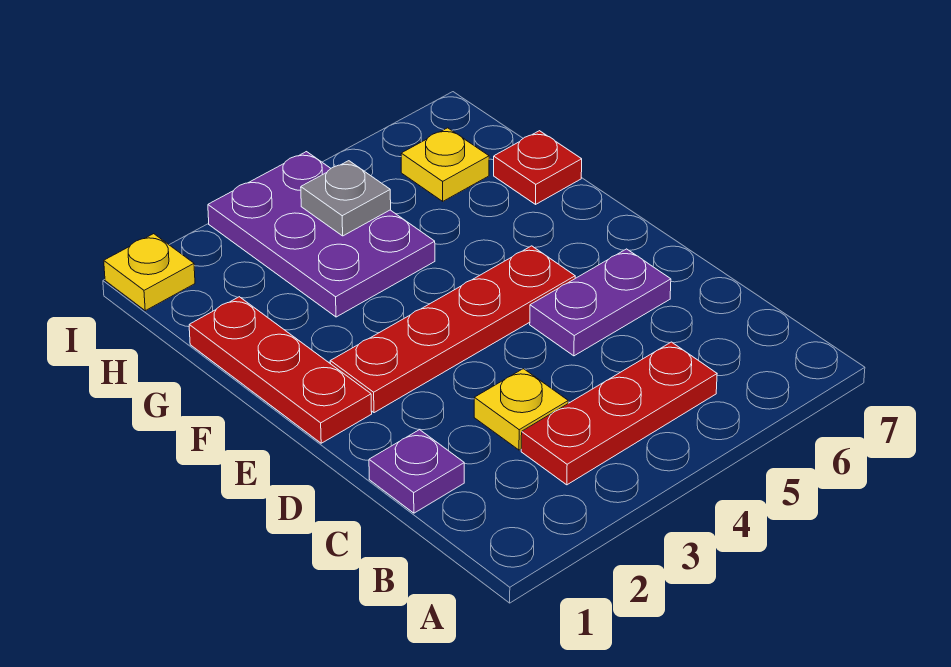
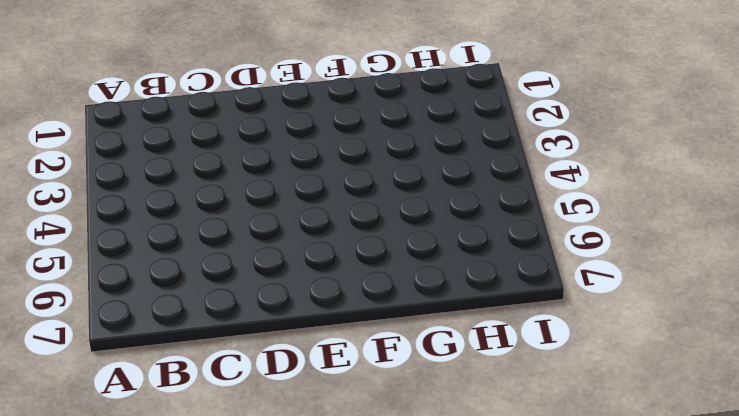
none -> red plate B3:B5 level 1
none -> purple plate C1 level 1

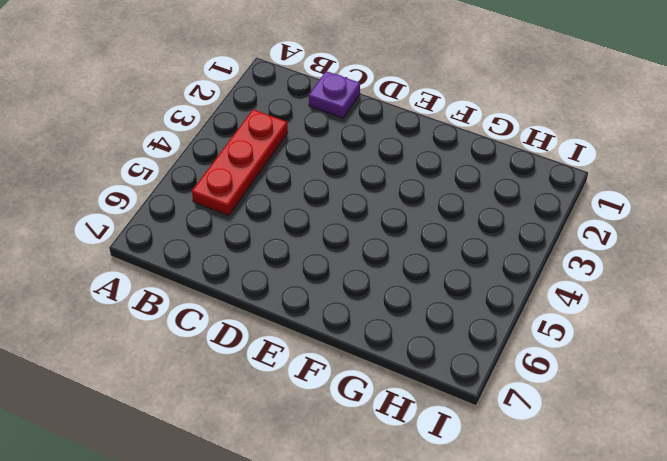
none -> yellow plate C3 level 1
none -> purple plate D5:D6 level 1

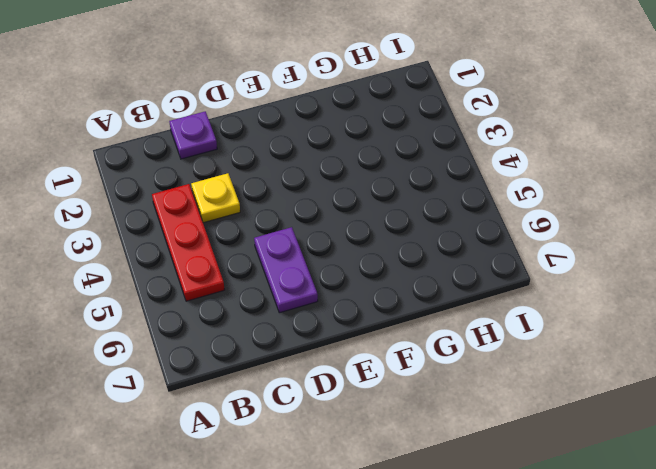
none -> red plate E1:G1 level 1
none -> red plate E2:E5 level 1

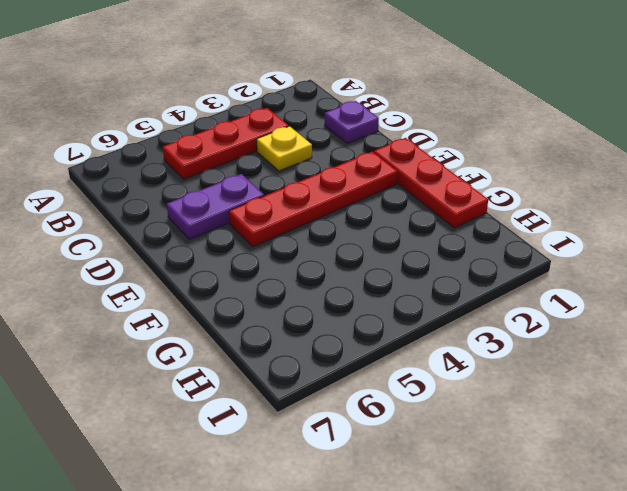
none -> purple plate G3:I4 level 1
none -> red plate G7 level 1

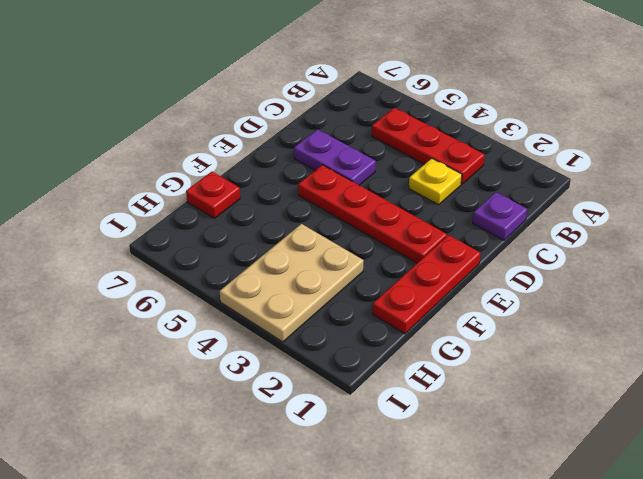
tan plate G3:I4 level 1 -> purple plate G3:I4 level 1
none -> yellow plate H6 level 1
none -> yellow plate I1 level 1

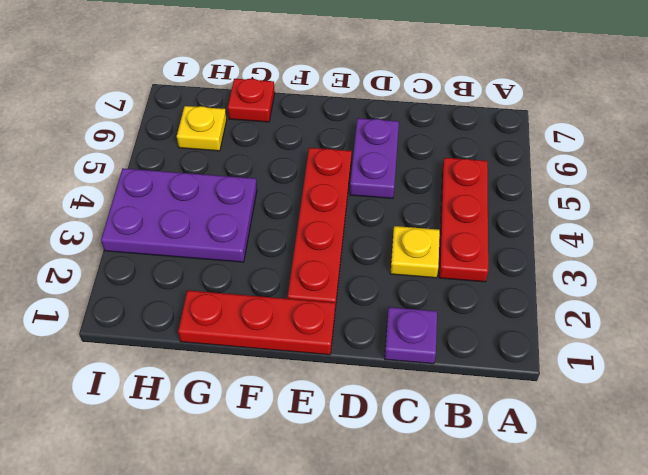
none -> yellow plate I1 level 1
none -> grey plate H4 level 2

